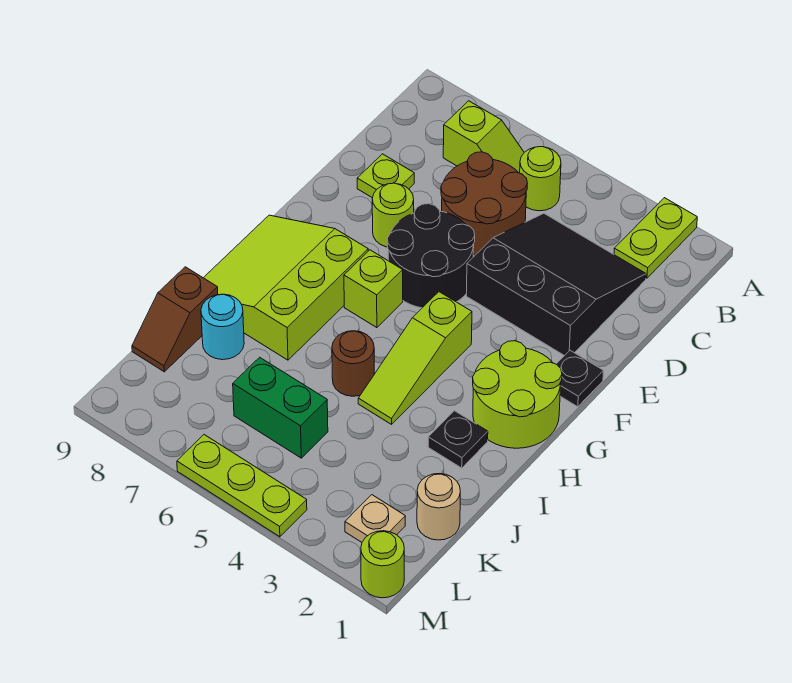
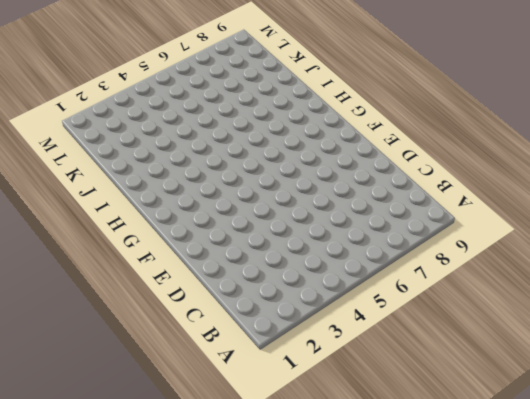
none -> lime plate A2:B2 level 1
none -> lime round brick B5 level 1
none -> lime slope B6:B7 level 1 top 7

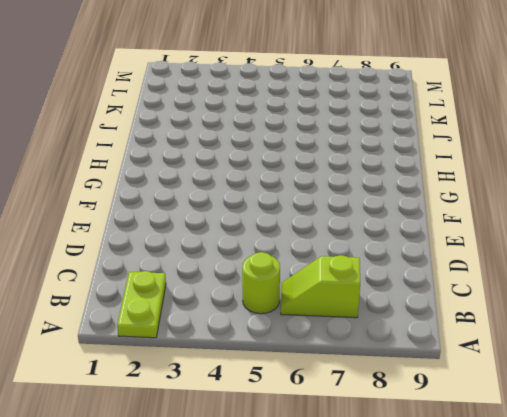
none -> black slope C2:E4 level 1 top E
none -> brown round brick C5:D6 level 1
none -> lime plate D8 level 1

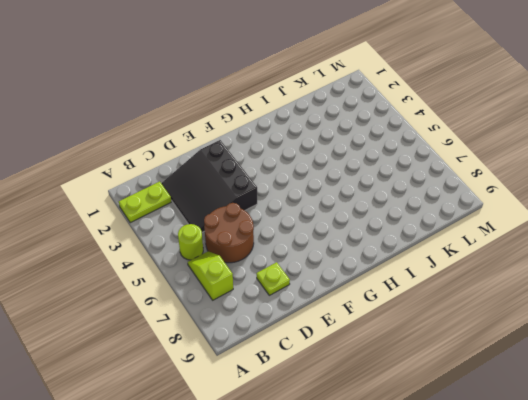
none -> black round brick E5:F6 level 1
none -> lime round brick E7 level 1
none -> black plate F1 level 1

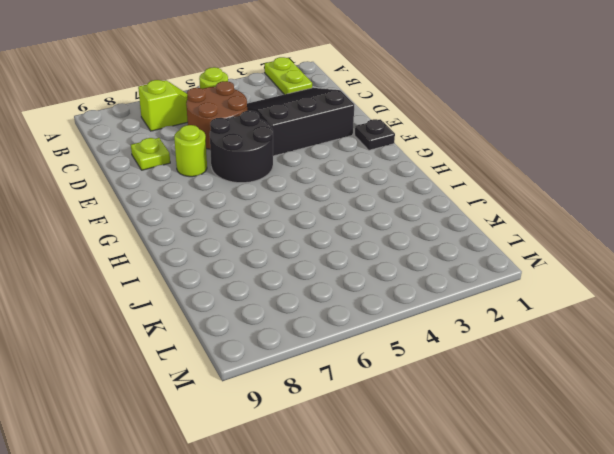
none -> lime round brick G1:H2 level 1
none -> lime slope G4:I4 level 1 top G
none -> lime brick G6 level 1

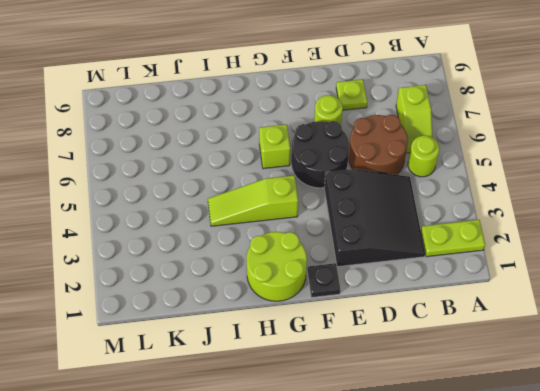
none -> lime slope G7:I9 level 1 top 7
none -> black plate I2 level 1
none -> brown round brick I5 level 1

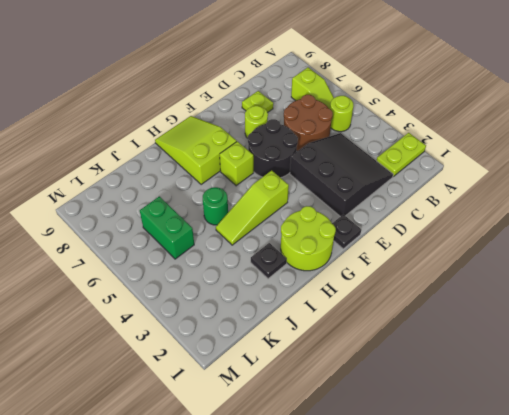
lime slope G7:H9 level 1 top 7 -> lime slope G7:I9 level 1 top 7
green round brick I5 level 1 -> brown round brick I5 level 1
none -> cyan round brick J8 level 1
none -> brown slope J9:K9 level 1 top J
none -> tan round brick K1 level 1

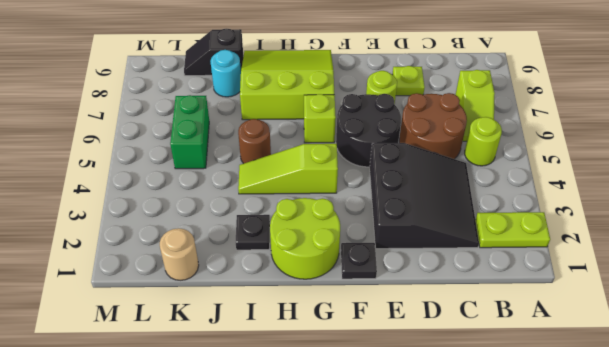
black slope J9:K9 level 1 top J -> brown slope J9:K9 level 1 top J
none -> tan plate L2 level 1
none -> lime round brick M1 level 1
none -> lime plate M4:M6 level 1

